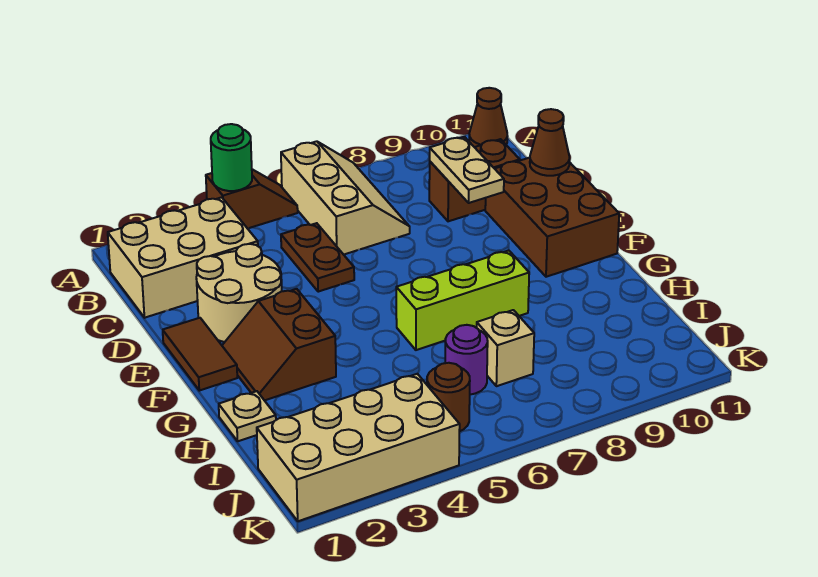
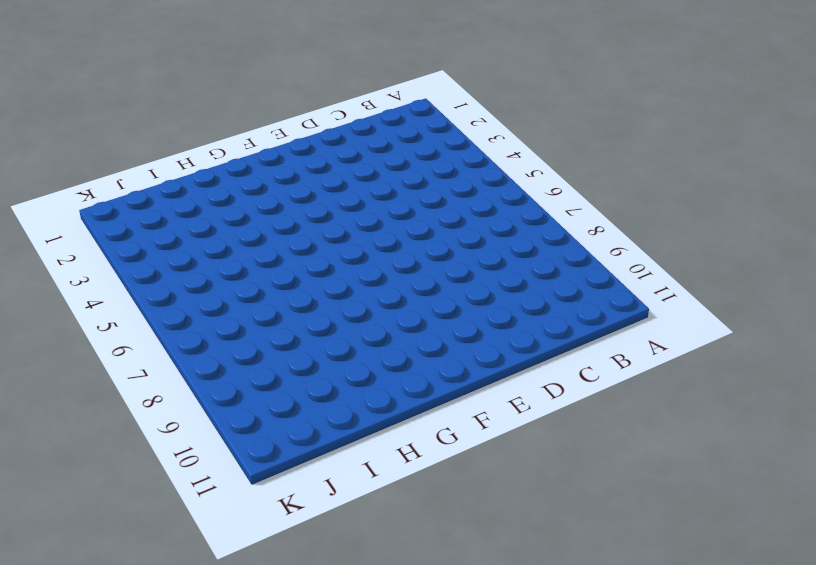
none -> brown slope A4:A5 level 1 top 4
none -> tan slope A6:C7 level 1 top 6
none -> brown cone A11 level 1

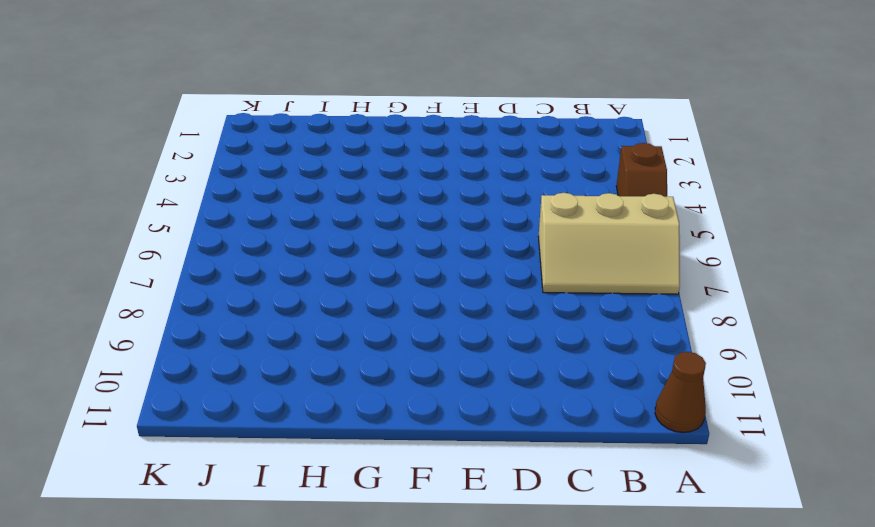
none -> tan brick B1:C3 level 1
none -> brown plate C5:D5 level 1
none -> brown brick C9:C10 level 1

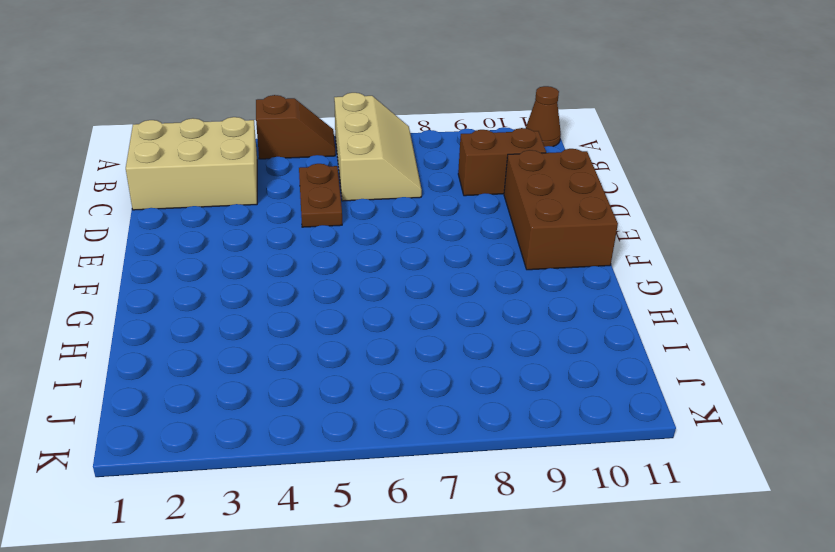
none -> tan round brick D2:E3 level 1
none -> brown tile E1:F1 level 1
none -> brown slope F2:G3 level 1 top 3

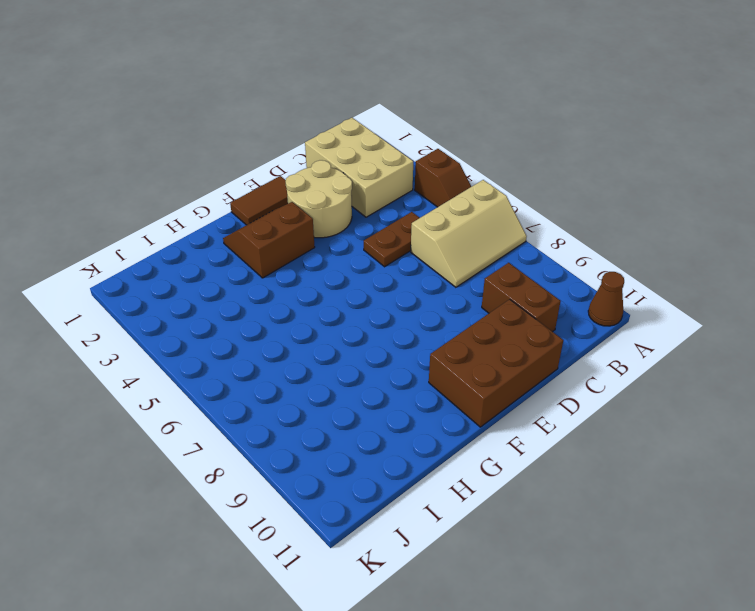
none -> lime brick G6:G8 level 1
none -> tan plate H1 level 1
none -> purple round brick I6 level 1

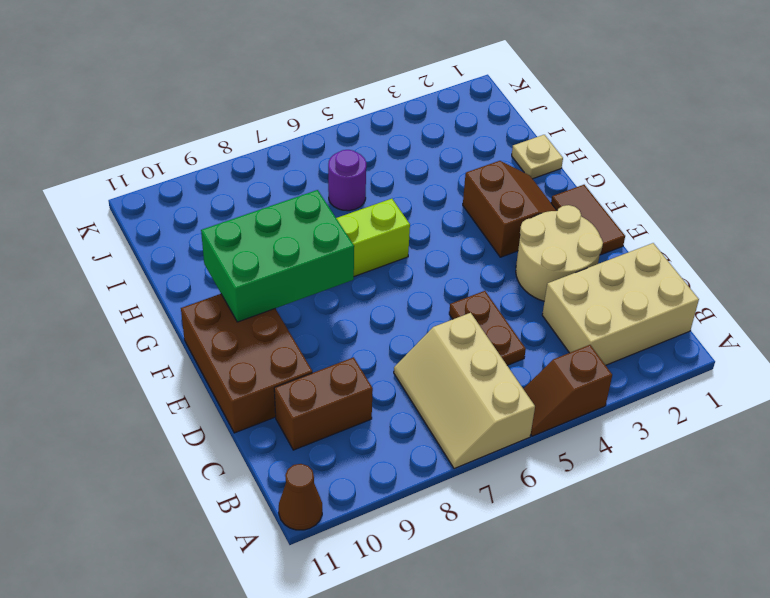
green brick F8:G10 level 2 -> none
none -> tan brick I7 level 1
none -> tan brick J1:K4 level 1
none -> brown round brick J5 level 1

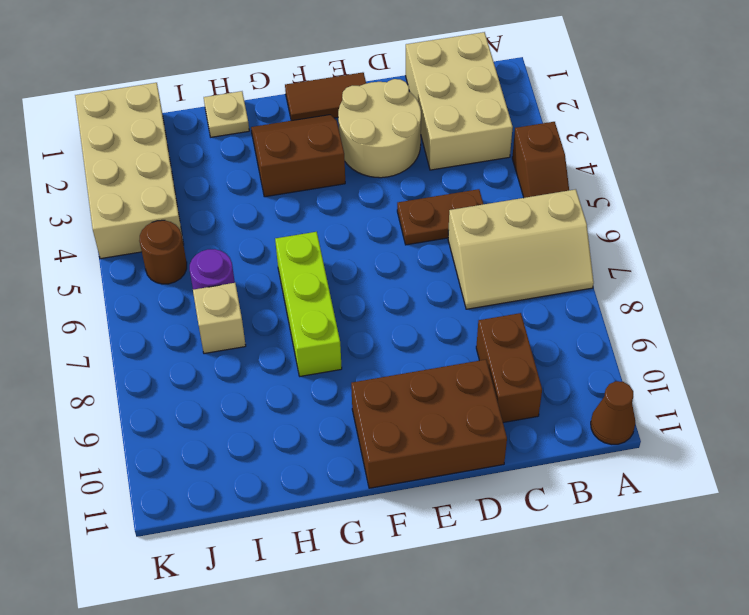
none -> green round brick A4 level 2
none -> tan plate C9:D9 level 2
none -> brown cone D11 level 2

